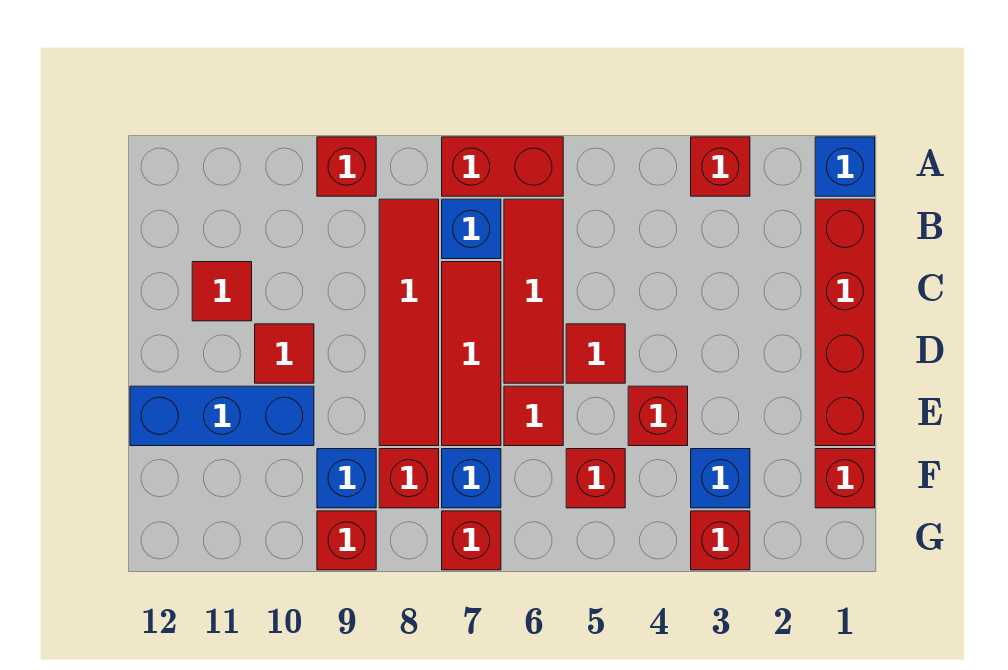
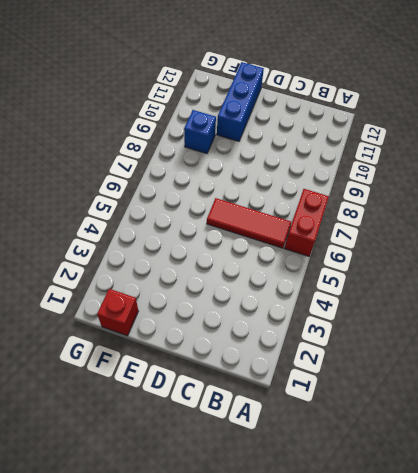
none -> blue brick A1 level 1
none -> red brick A3 level 1
none -> red brick A9 level 1

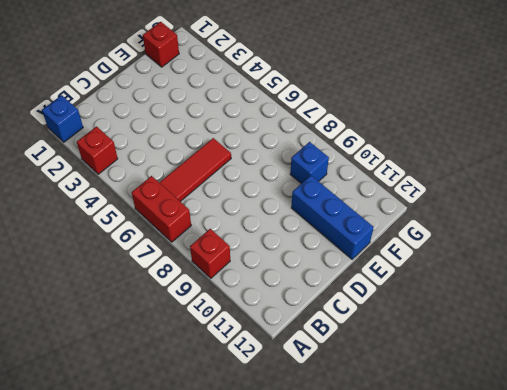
none -> red brick B1:E1 level 1
none -> blue brick B7 level 1
none -> red tile B8:E8 level 1

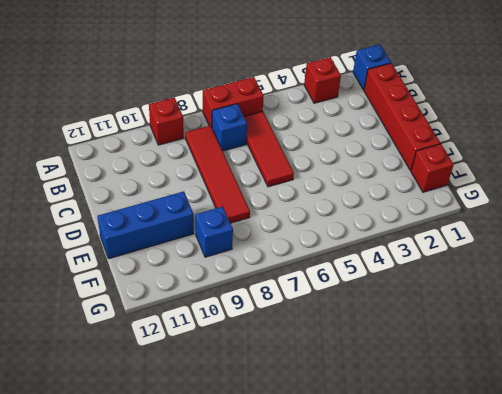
none -> red tile C7:E7 level 1
none -> red tile C11 level 1
none -> red tile D5 level 1

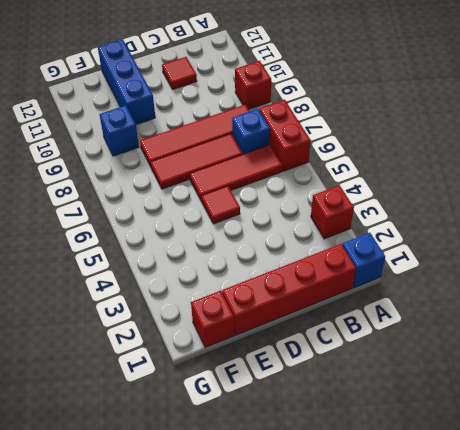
none -> red tile D10 level 1
none -> red brick E4 level 1
none -> red tile E6 level 1

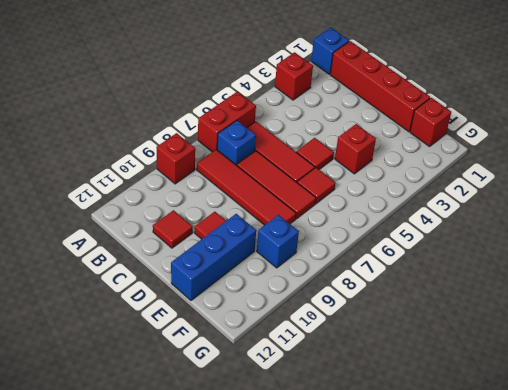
none -> blue brick F3 level 1
none -> red brick F5 level 1
none -> blue brick F7 level 1

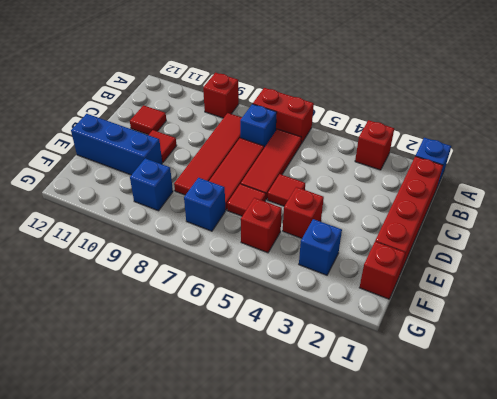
none -> red brick F8 level 1
none -> red brick G3 level 1
none -> red brick G7 level 1

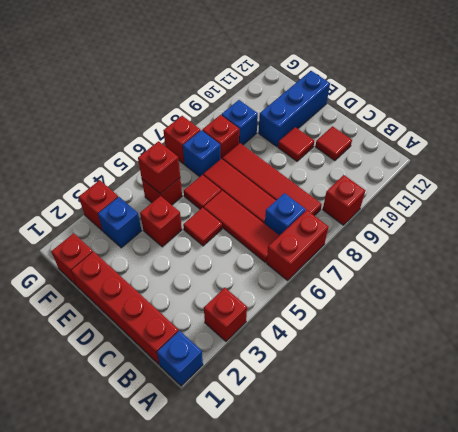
red brick F5 level 2 -> red brick G9 level 1

